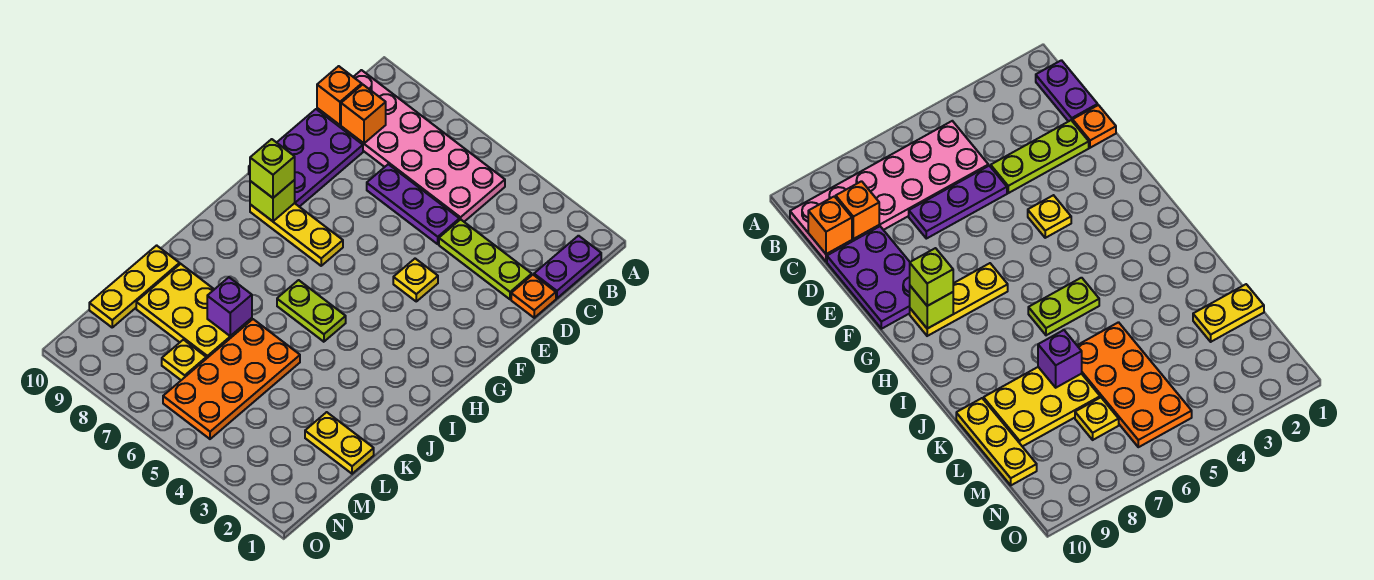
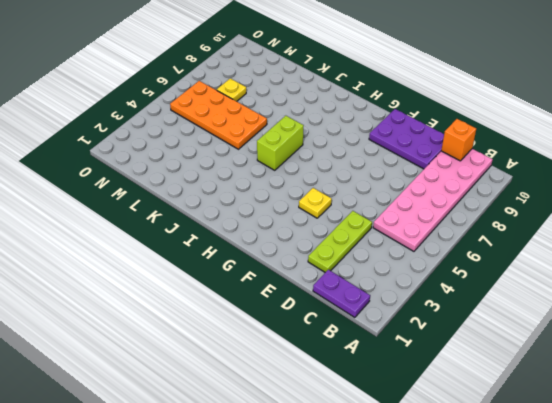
lime brick I5:I6 level 1 -> lime plate I5:I6 level 1
none -> orange plate D1 level 1
none -> purple plate D5:D7 level 1
none -> yellow plate G7:G9 level 1

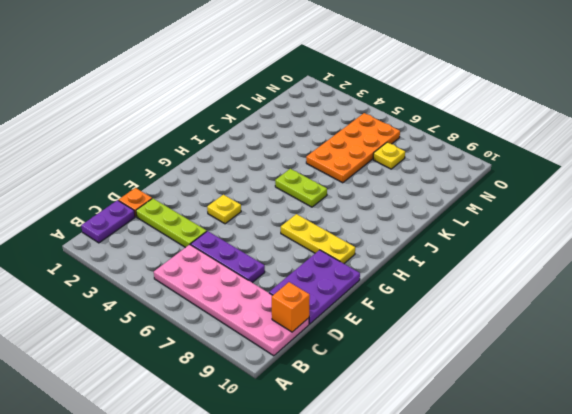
none -> yellow plate K7:L9 level 1
none -> yellow plate K10:M10 level 1
none -> yellow plate L1:L2 level 1

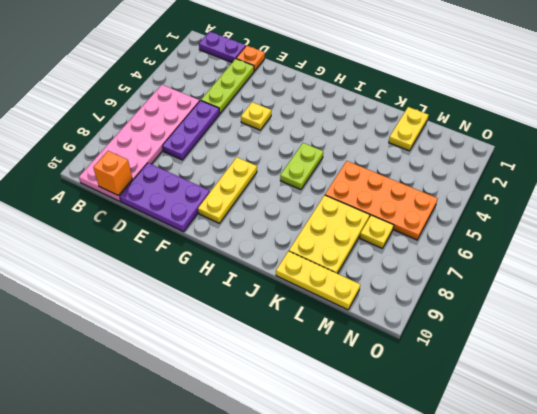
none -> orange brick C9 level 2
none -> lime brick G9 level 2
none -> purple brick K7 level 2

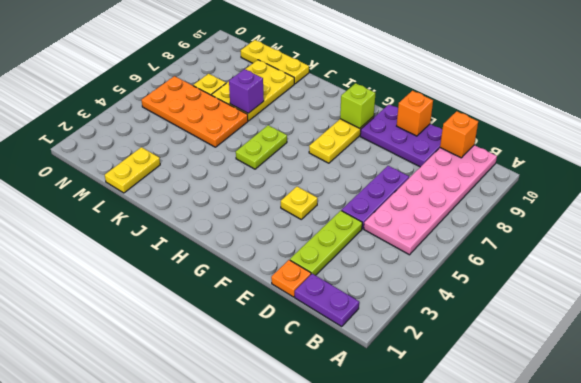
orange brick E10 level 2 -> orange brick C9 level 2
none -> lime brick G9 level 3

